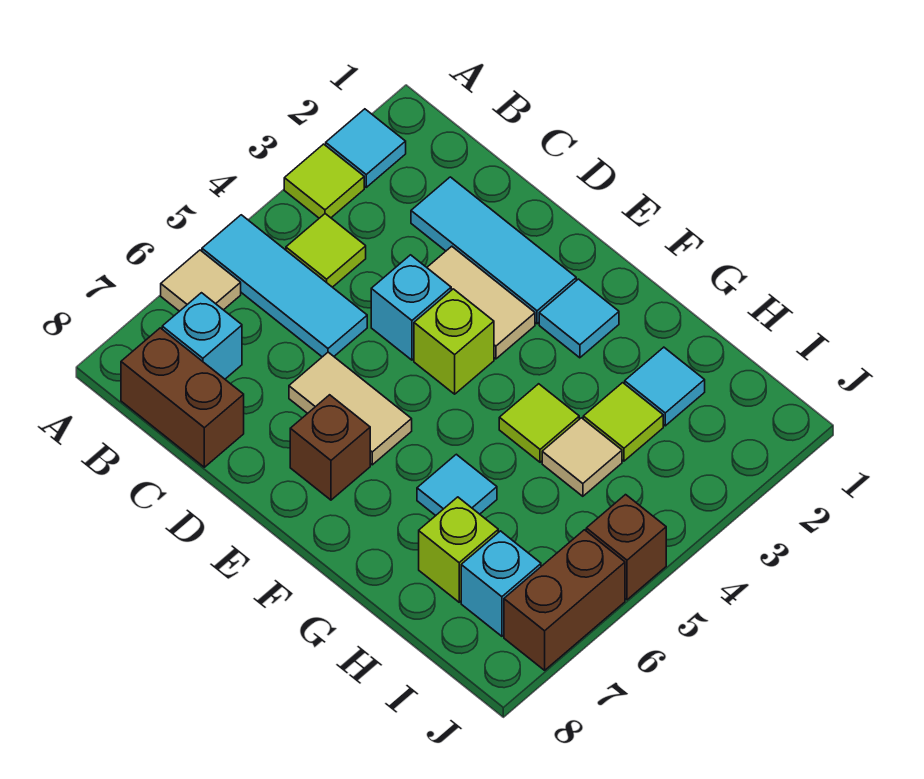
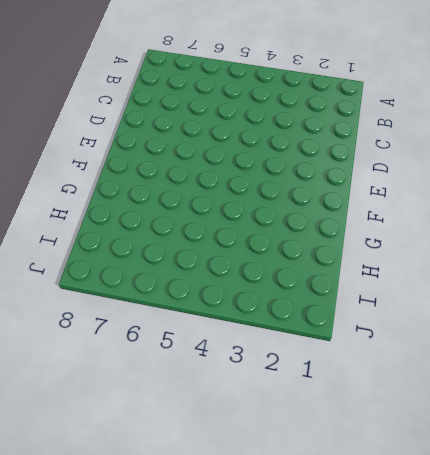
none -> cyan tile A2 level 1
none -> lime tile A3 level 1
none -> cyan tile A5:C5 level 1

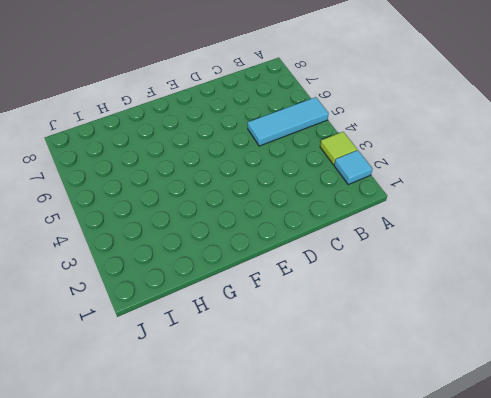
none -> tan tile A6 level 1
none -> lime tile B4 level 1
none -> cyan brick B7 level 1

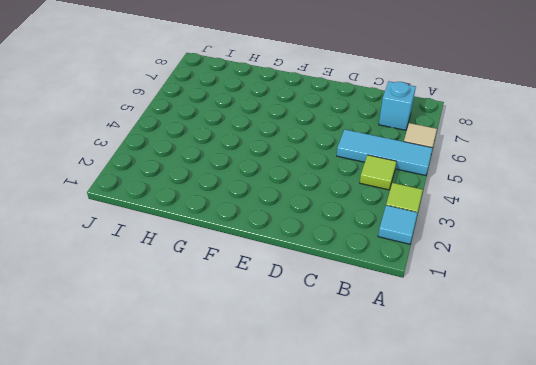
none -> brown brick B8:C8 level 1
none -> cyan tile C2:E2 level 1
none -> tan tile D3:E3 level 1

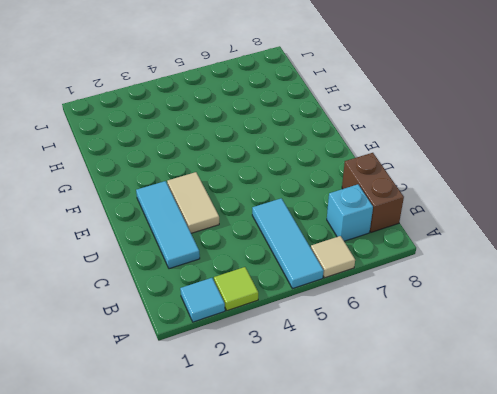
none -> lime tile B4 level 1
none -> cyan brick D4 level 1
none -> tan tile D6:E6 level 1

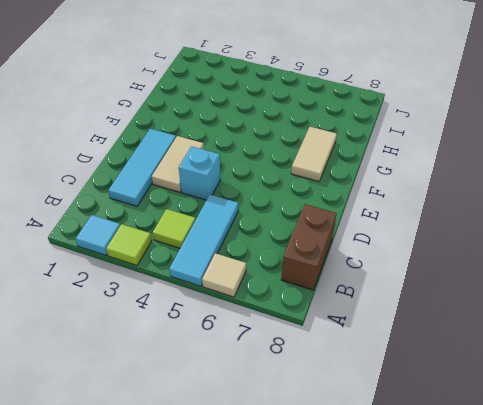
tan tile F7:G7 level 1 -> tan tile D6:E6 level 1
none -> cyan brick B7 level 1
none -> lime brick E4 level 1
none -> brown brick E7 level 1

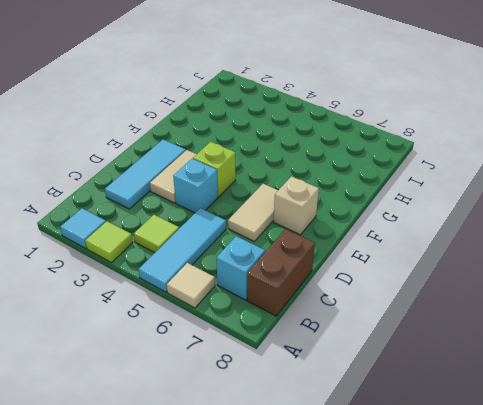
tan brick E7 level 1 -> brown brick E7 level 1
none -> cyan tile F2 level 1
none -> lime tile G4 level 1
none -> cyan tile G6 level 1

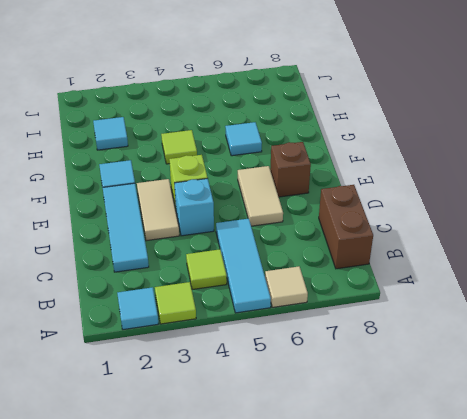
none -> cyan brick B7 level 1
none -> lime tile H3 level 1
none -> tan tile H4 level 1

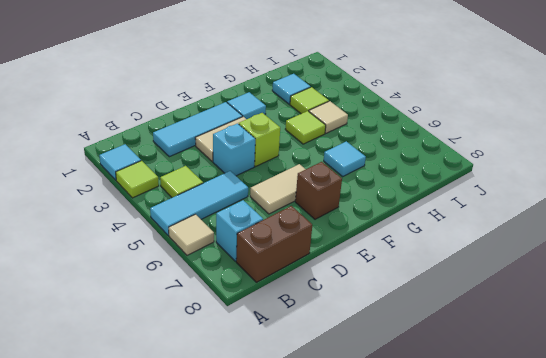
none -> lime brick H7 level 1
none -> cyan brick I7 level 1
none -> brown brick J5 level 1

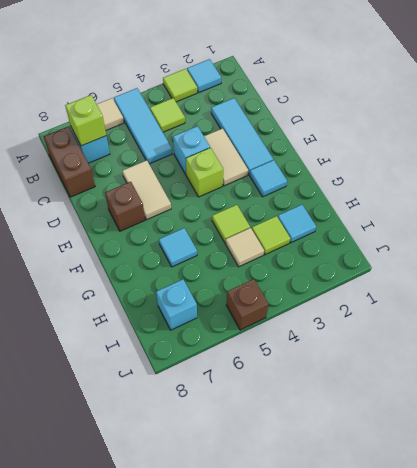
lime brick B7 level 2 -> lime brick H7 level 1
none -> brown brick J6:J7 level 1

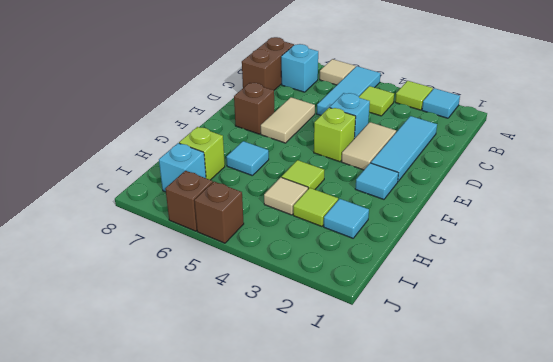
brown brick J6 level 1 -> brown brick J6:J7 level 1

